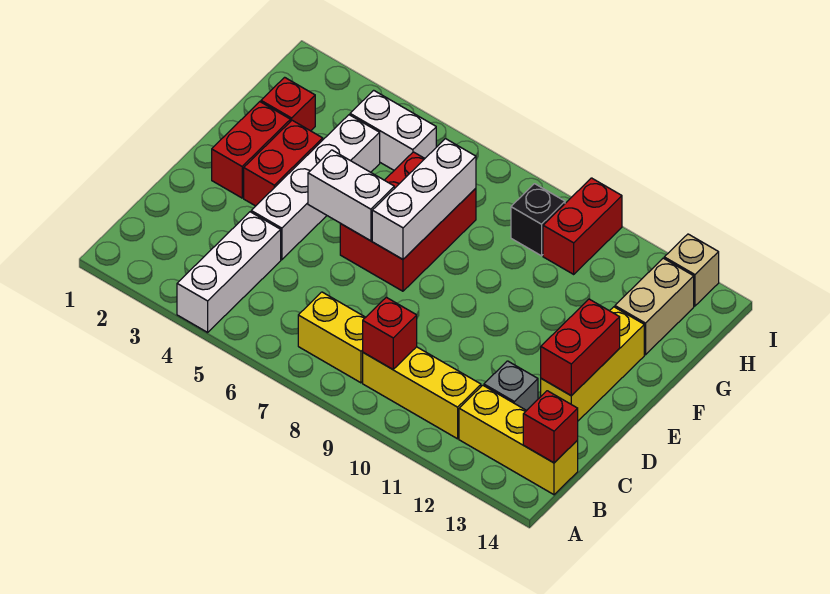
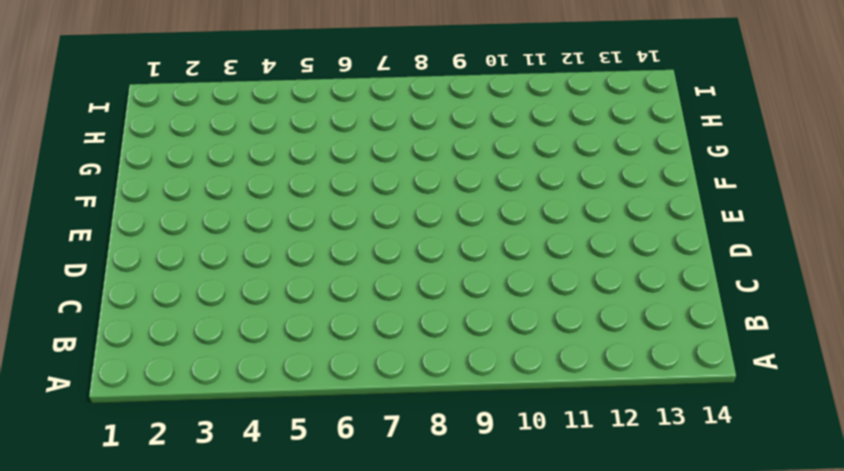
none -> white brick A4:C4 level 1
none -> yellow brick B7:B8 level 1
none -> yellow brick B9:B11 level 1

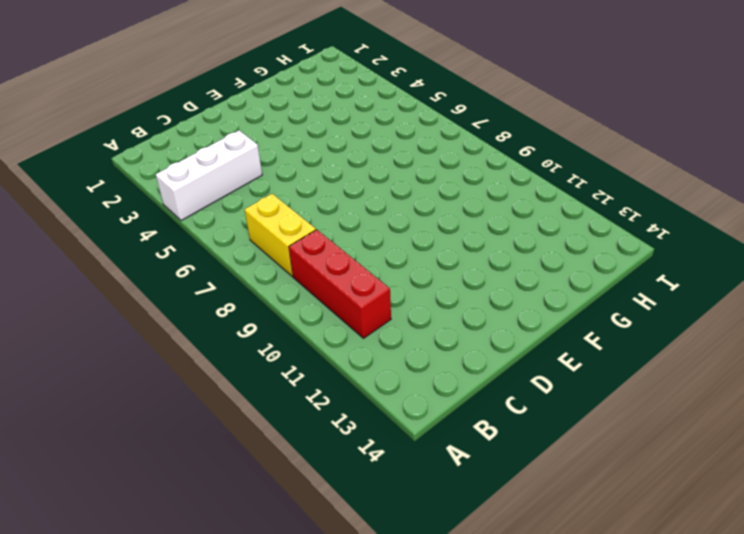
red brick B9:B11 level 1 -> yellow brick B9:B11 level 1
none -> yellow brick B12:B14 level 1
none -> grey brick C12 level 1
none -> white brick D4:G4 level 1

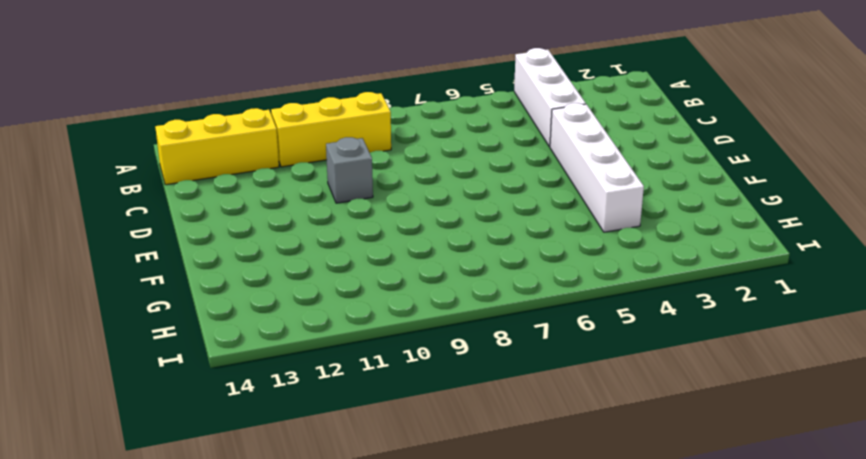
grey brick D10 level 1 -> grey brick C12 level 1
none -> yellow brick B7:B8 level 1
none -> yellow brick D13:F13 level 1
none -> red brick E2:F2 level 1

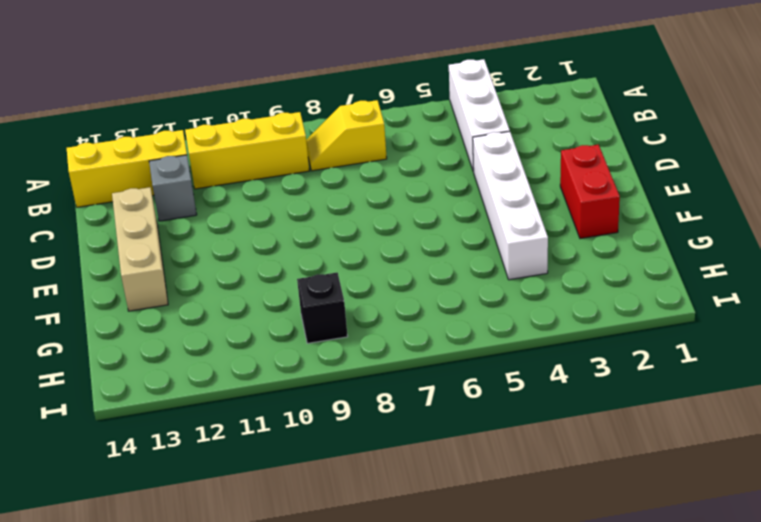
yellow slope B7:B8 level 1 top 7 -> yellow brick B7:B8 level 1
tan brick D13:F13 level 1 -> yellow brick D13:F13 level 1
none -> red brick E3:F3 level 1
none -> red brick E6:G7 level 1
none -> red brick G2 level 1

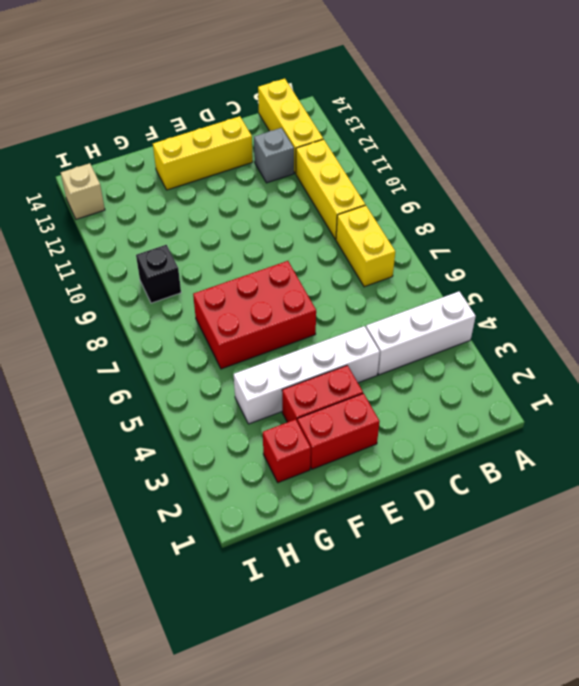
none -> tan brick G13:H13 level 1
none -> white brick H4:H5 level 1
none -> red brick H10:I10 level 1

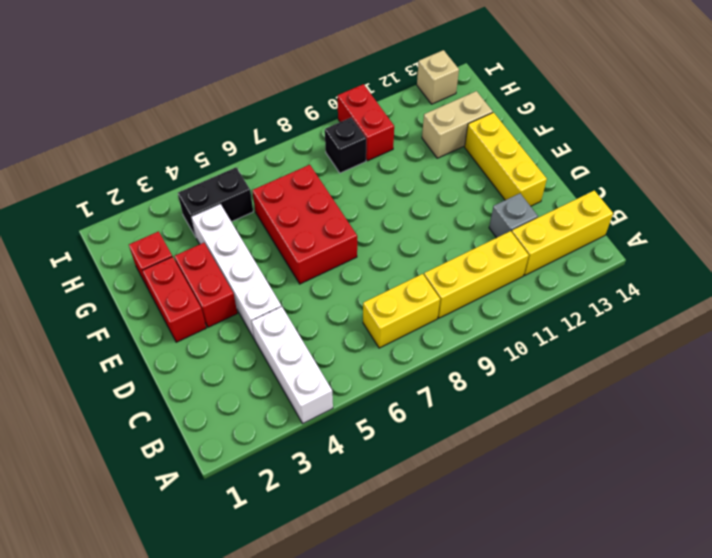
tan brick G12:G13 level 1 -> tan brick G13:H13 level 1
black brick H4:H5 level 1 -> white brick H4:H5 level 1
none -> red brick B9 level 2
none -> red brick B14 level 2
none -> red brick D13:E13 level 2

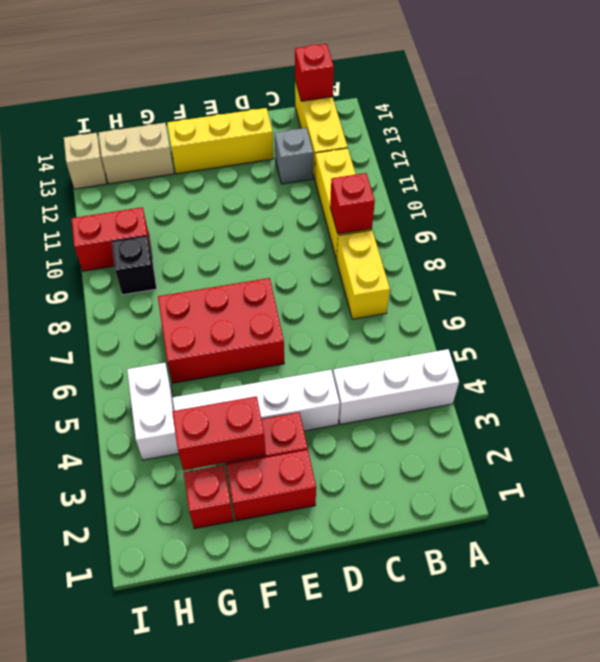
red brick F3:G3 level 2 -> red brick D13:E13 level 2
none -> white brick E5:E6 level 2
none -> white brick E7:G7 level 2

